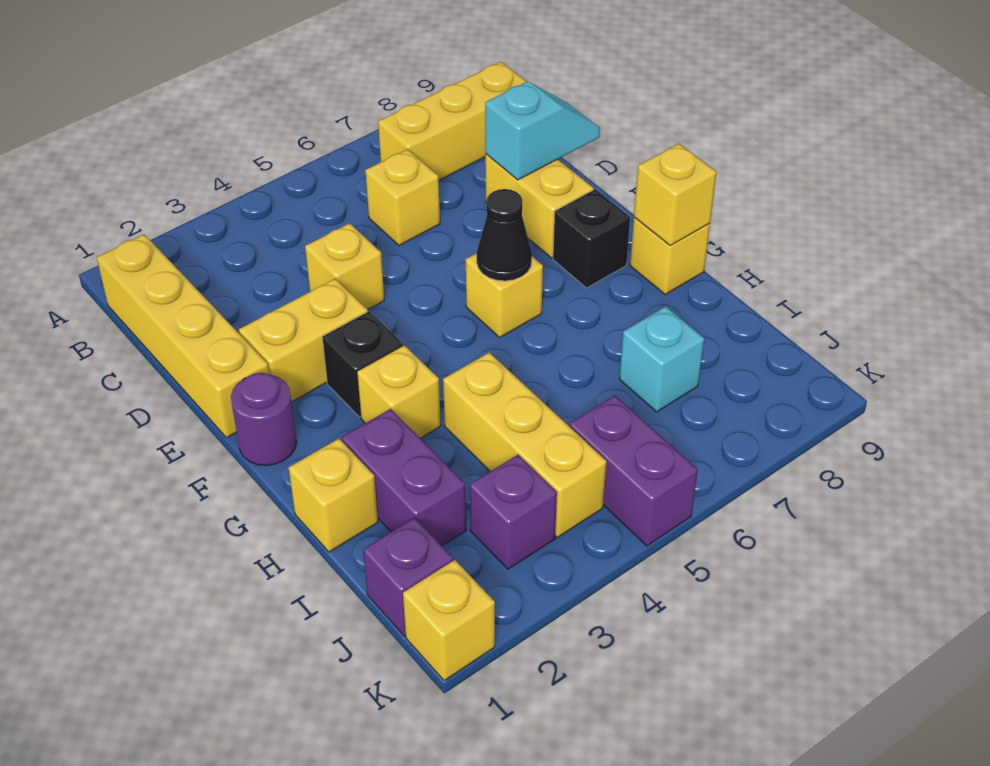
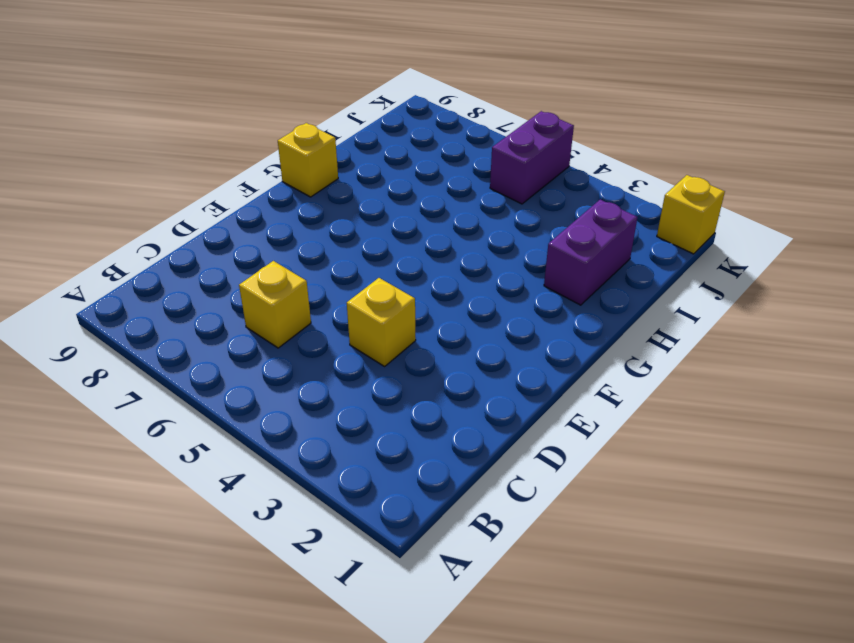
none -> yellow brick B1:E1 level 1
none -> yellow brick B7:B9 level 1
none -> yellow brick D8:E8 level 1

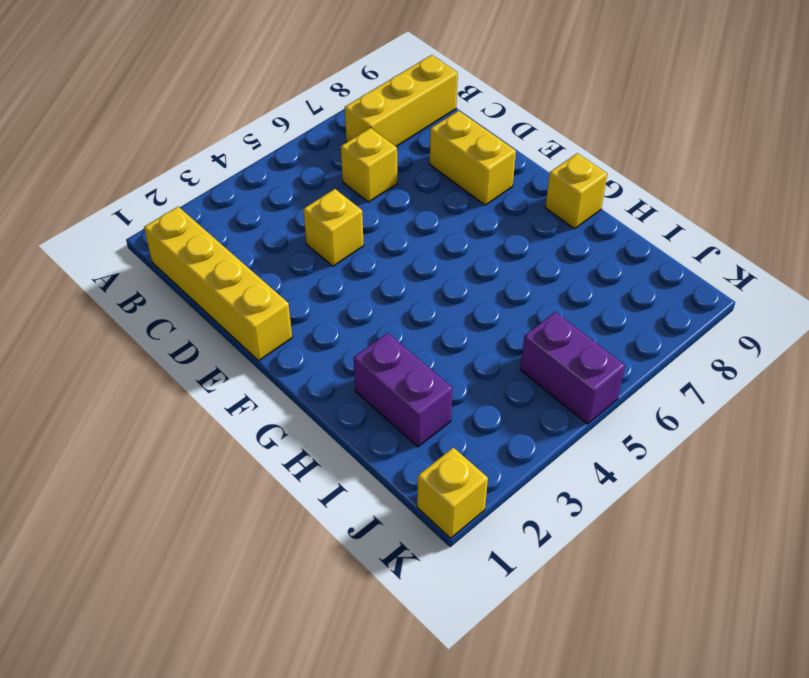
none -> yellow brick E2:E3 level 1
none -> purple round brick F1 level 1
none -> black brick F3 level 1

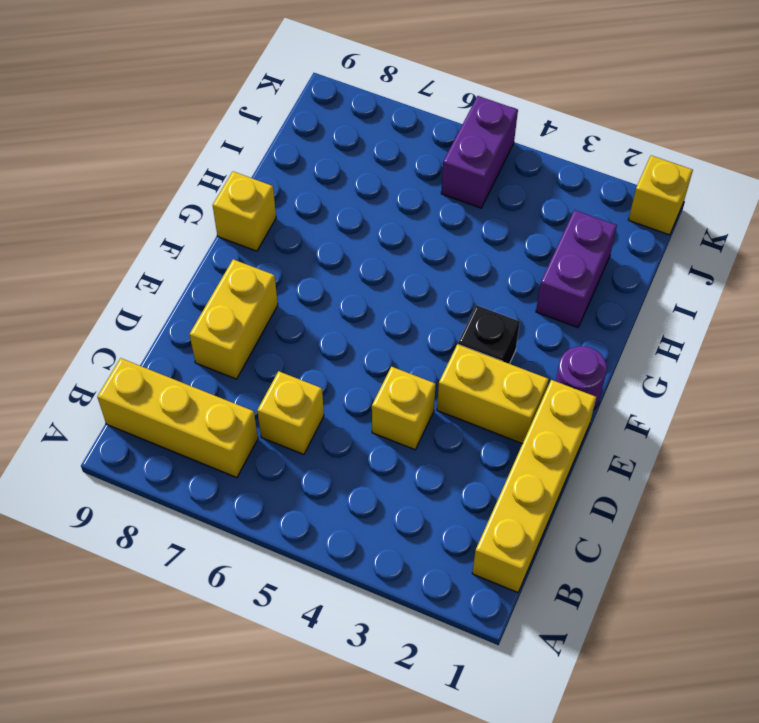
none -> yellow brick F6 level 1
none -> black brick F8 level 1
none -> yellow brick G3 level 1

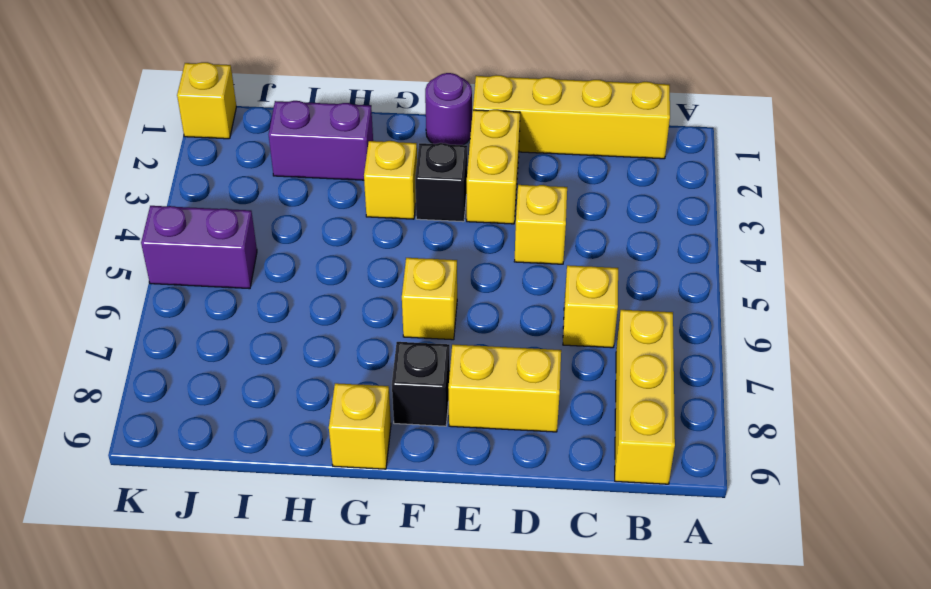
none -> yellow brick H1 level 1
none -> yellow brick H4:J4 level 1
none -> cyan brick I7 level 1

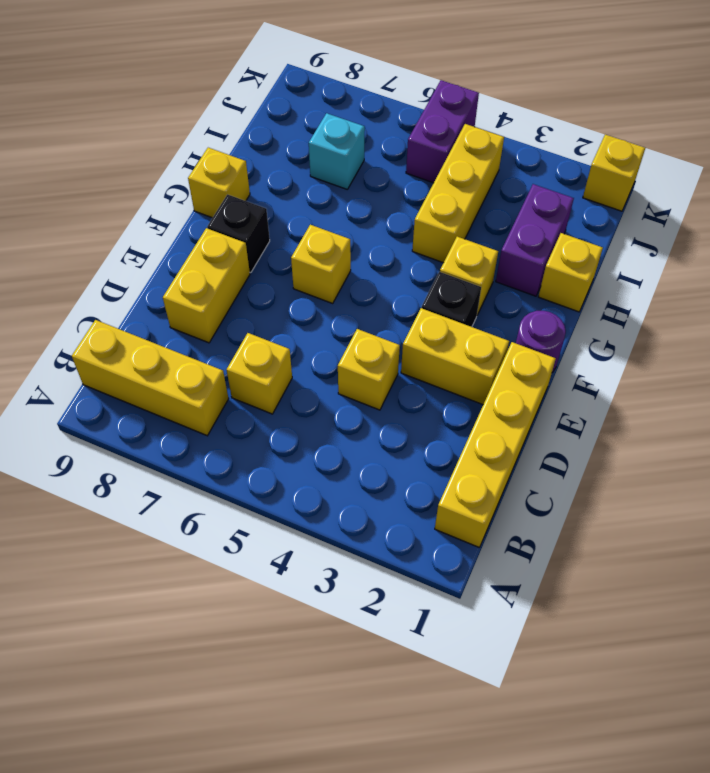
none -> purple brick J1 level 1
none -> purple brick J3 level 1
none -> cyan slope D8:D9 level 2 top 8

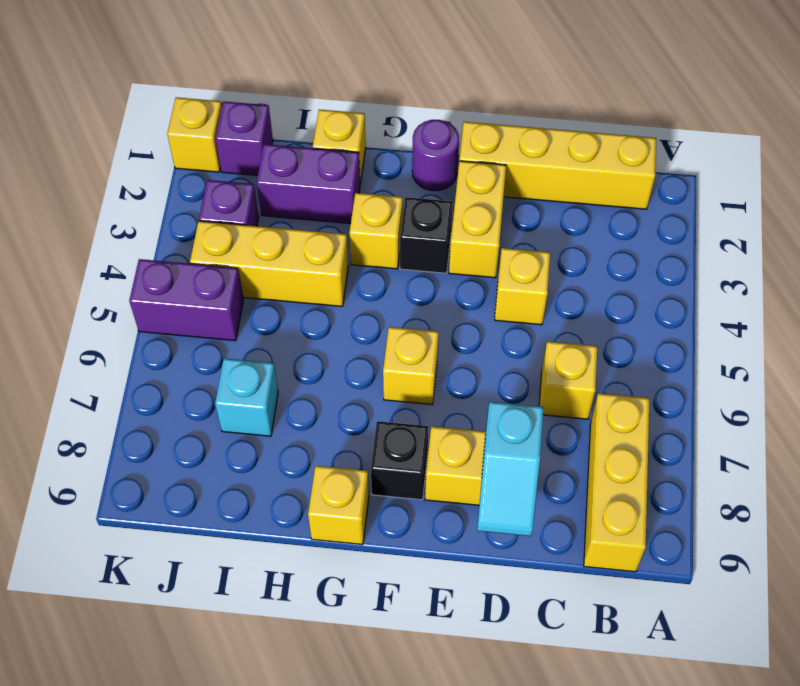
none -> black cone F6 level 2
none -> yellow brick G9 level 2

